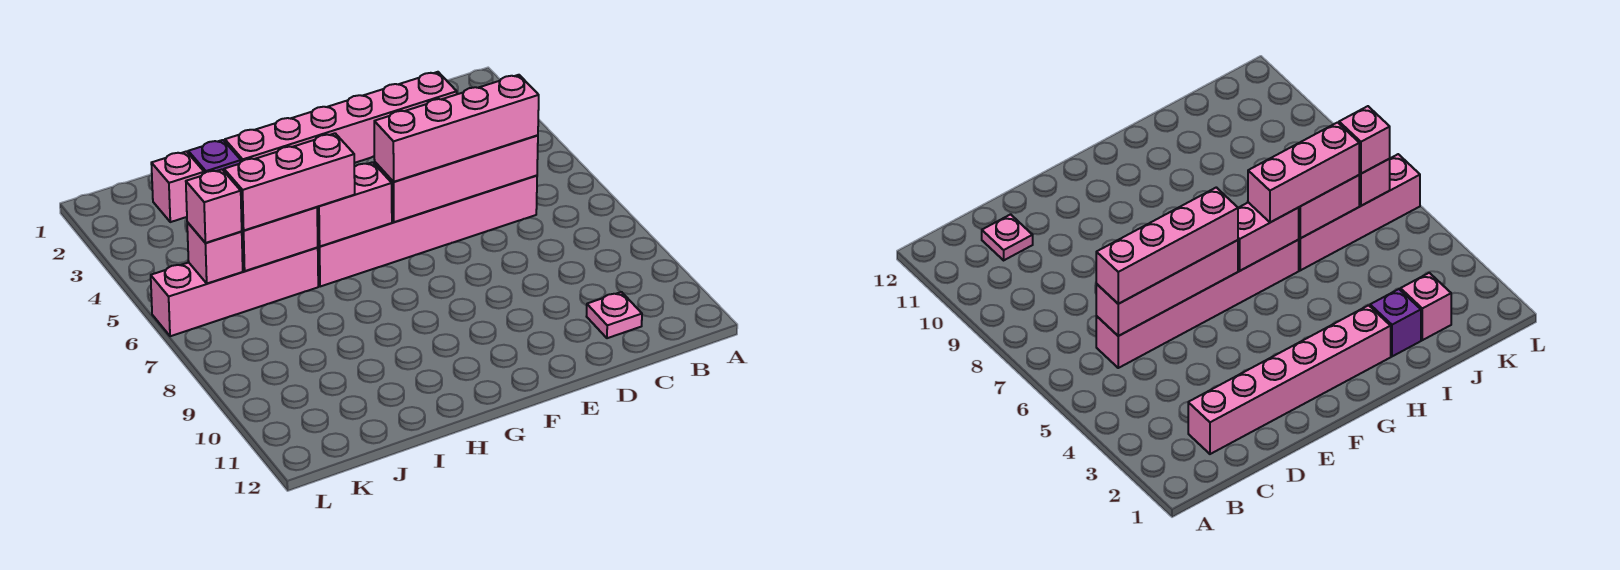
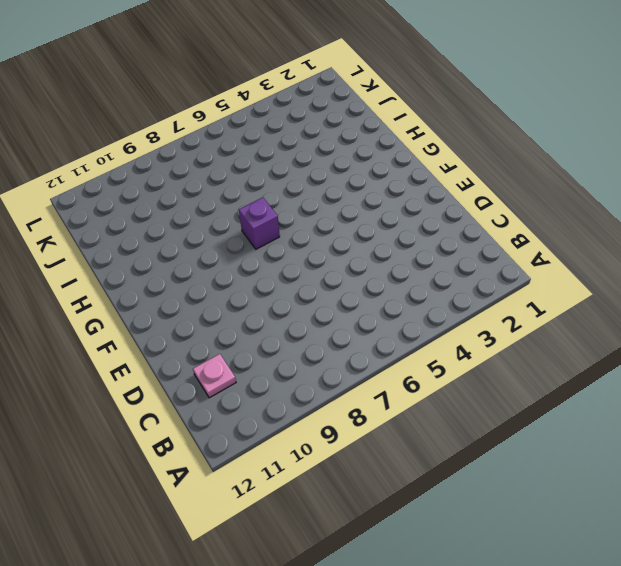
purple brick G7 level 1 -> purple brick I2 level 1
none -> pink brick C2:H2 level 1
none -> pink brick C6:H6 level 1
none -> pink brick I6:L6 level 1

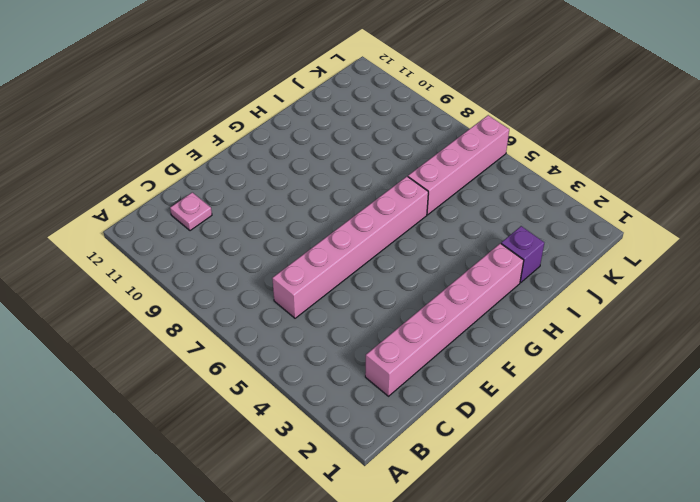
none -> pink brick J2 level 1
none -> pink brick C6:F6 level 2
none -> pink brick G6:H6 level 2

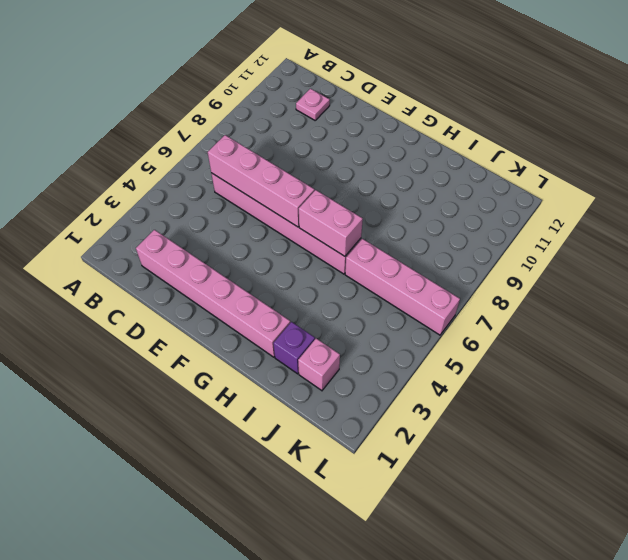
none -> pink brick I6:J6 level 2
none -> pink brick K6 level 2
none -> pink brick C6:F6 level 3

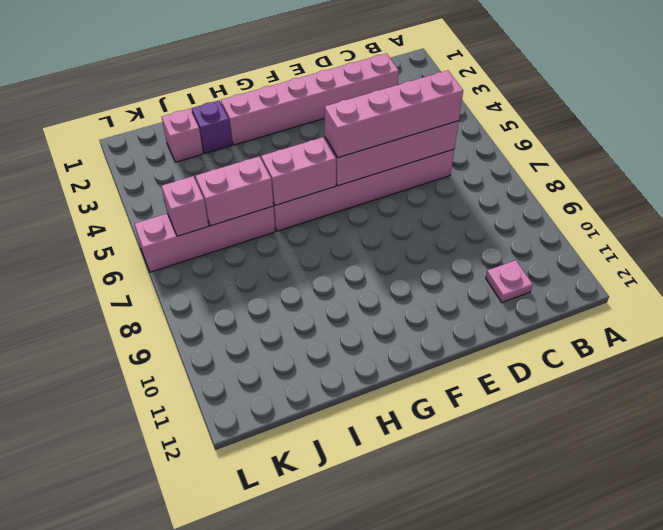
none -> pink brick H6:J6 level 3
none -> pink brick K6 level 3

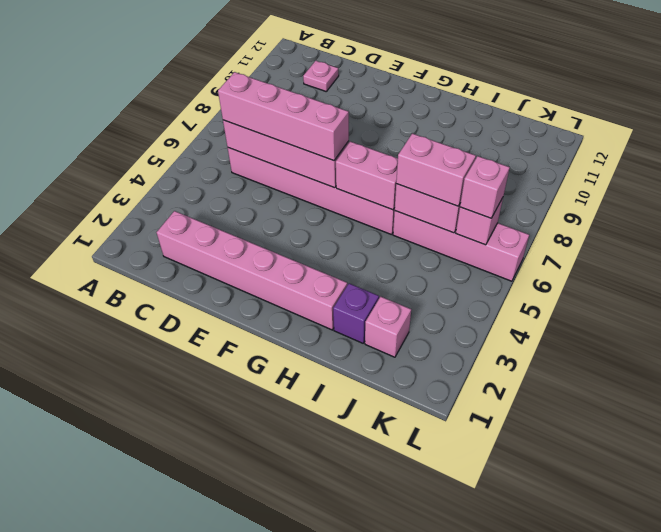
pink brick I6:J6 level 3 -> pink brick H6:J6 level 3

